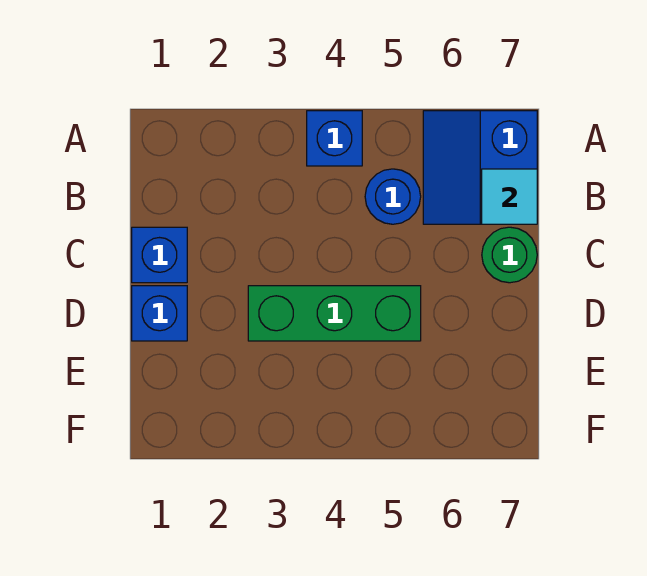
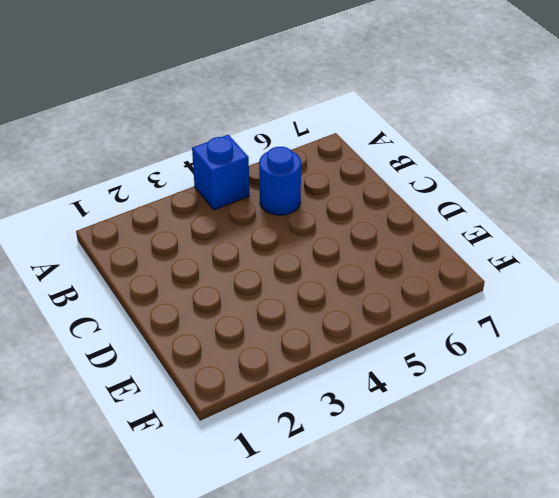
none -> blue slope A6:B7 level 1 top 7
none -> blue brick C1 level 1

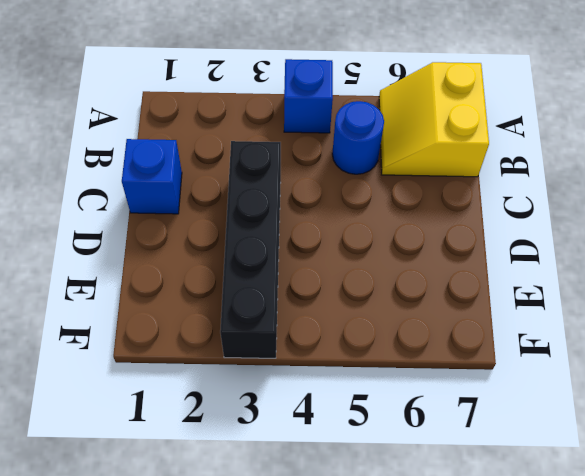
yellow slope A6:B7 level 1 top 7 -> blue slope A6:B7 level 1 top 7
black brick C3:F3 level 1 -> green brick D3:D5 level 1
none -> green round brick C7 level 1
none -> blue brick D1 level 1

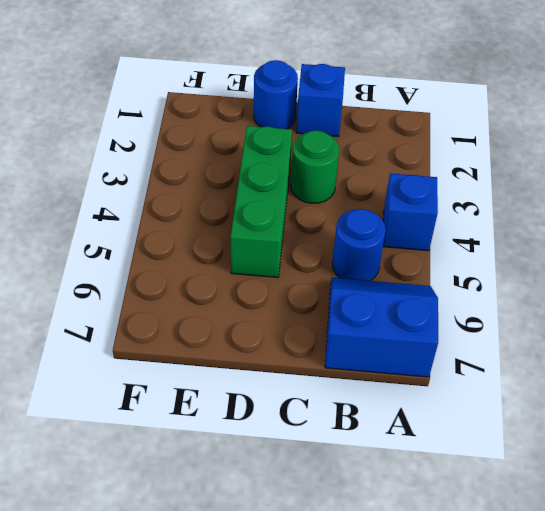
green round brick C3 level 1 -> green round brick C7 level 1
blue round brick D1 level 1 -> blue brick D1 level 1
none -> cyan tile B7 level 2

